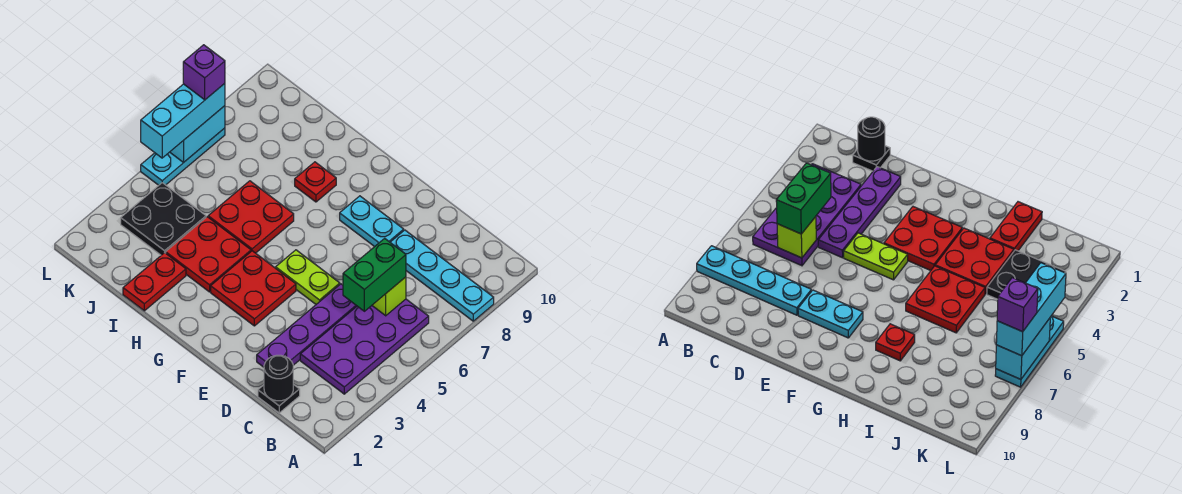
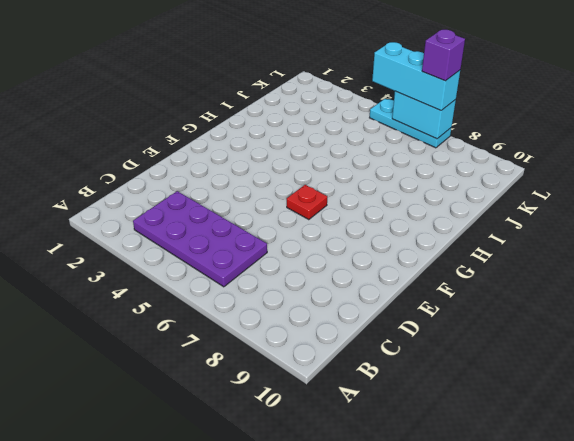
red plate F6 level 1 -> red plate H8 level 1
none -> cyan plate A8:D8 level 1
none -> black plate C1 level 1
none -> purple plate D2:D5 level 1

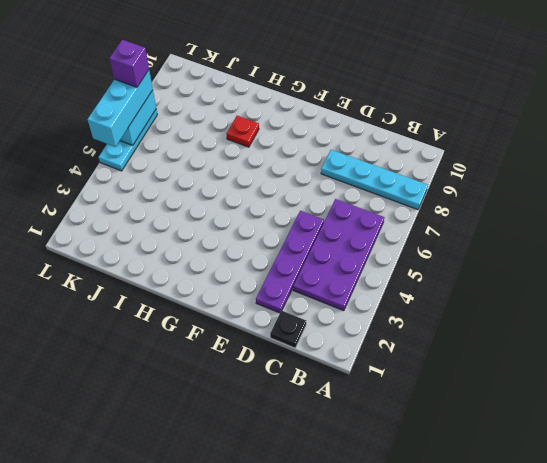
none -> lime plate E5:F5 level 1
none -> cyan plate E8:F8 level 1
none -> red plate F3:G4 level 1

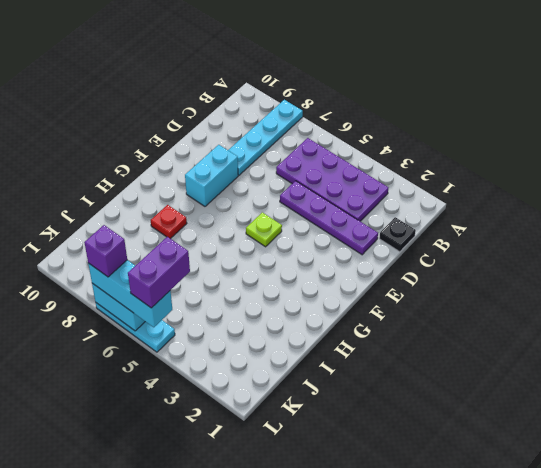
cyan brick E8:F8 level 1 -> cyan plate E8:F8 level 1
lime plate F5 level 1 -> lime plate E5:F5 level 1
purple brick K5:L5 level 4 -> none
none -> red plate F3:G4 level 1
none -> red plate H3:I4 level 1
none -> red plate H5:I6 level 1

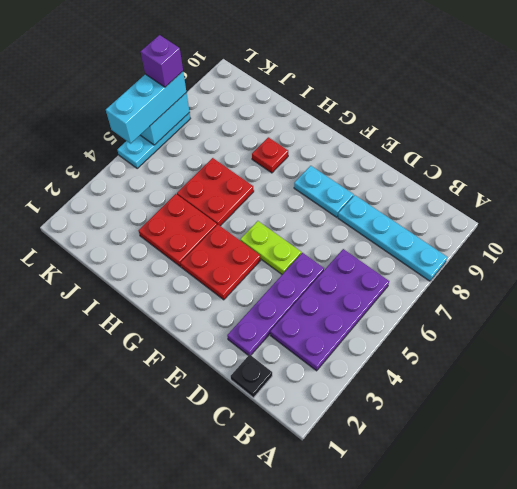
none -> red plate I1:I2 level 1
none -> black plate J3:K4 level 1
none -> black round brick C1 level 2

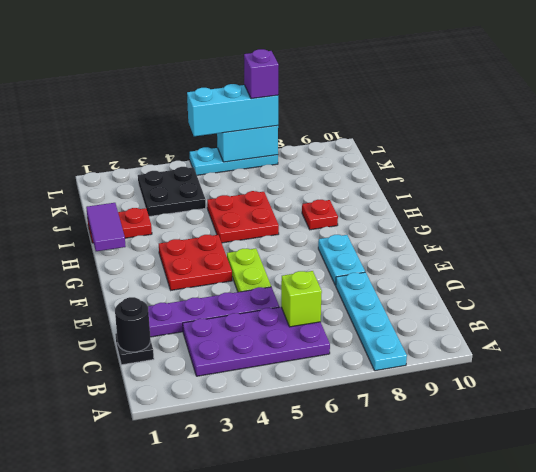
purple tile H1:I1 level 2 -> none
none -> red plate H3:I4 level 1
none -> green brick C5:C6 level 3

